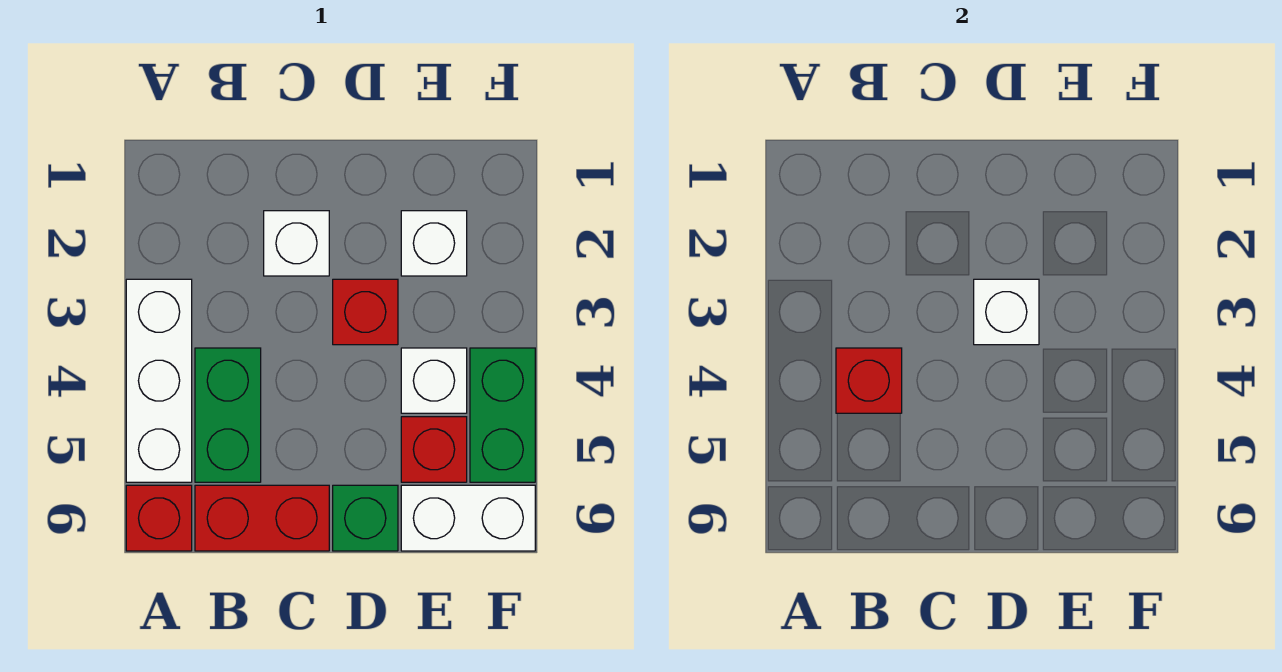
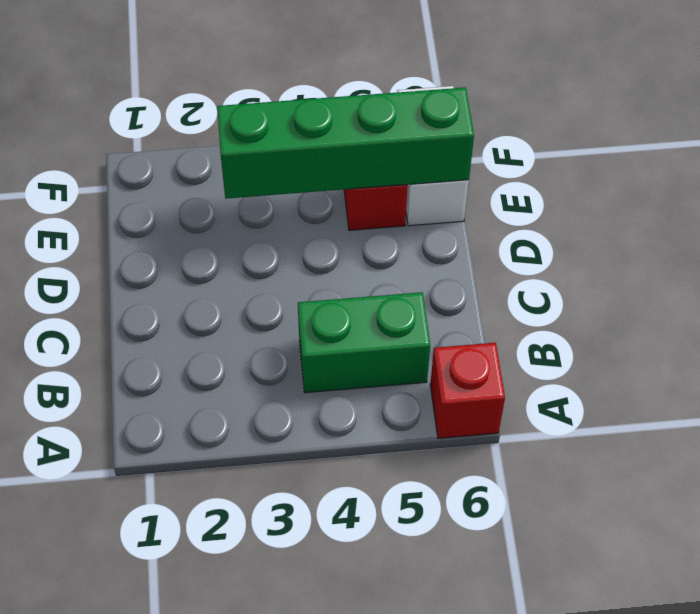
green brick E3:E6 level 2 -> none
none -> white brick A3:A5 level 1
none -> red brick B6:C6 level 1
none -> white brick C2 level 1

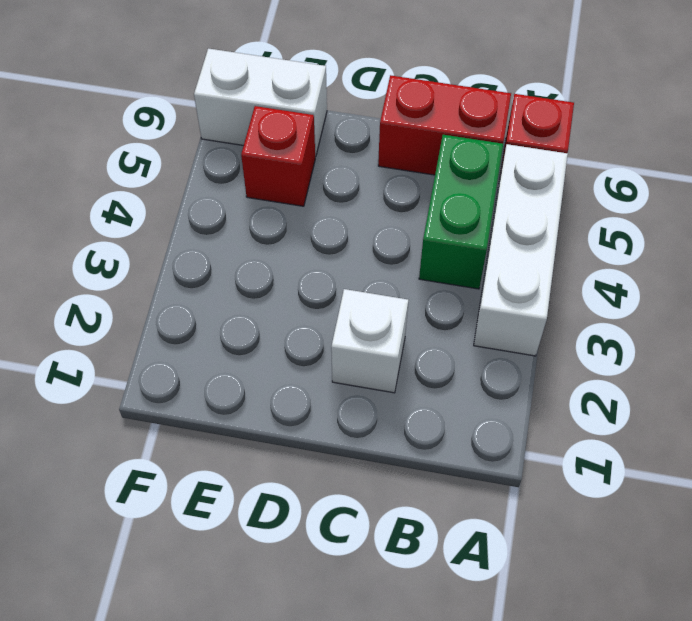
none -> red brick D3 level 1
none -> green brick D6 level 1
none -> white brick E2 level 1

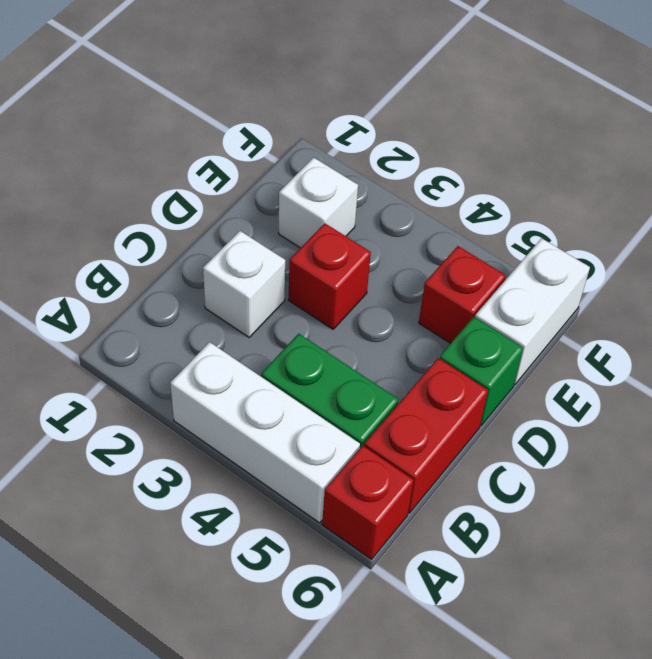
none -> white brick E4 level 1
none -> green brick F4:F5 level 1
none -> red brick B4 level 2

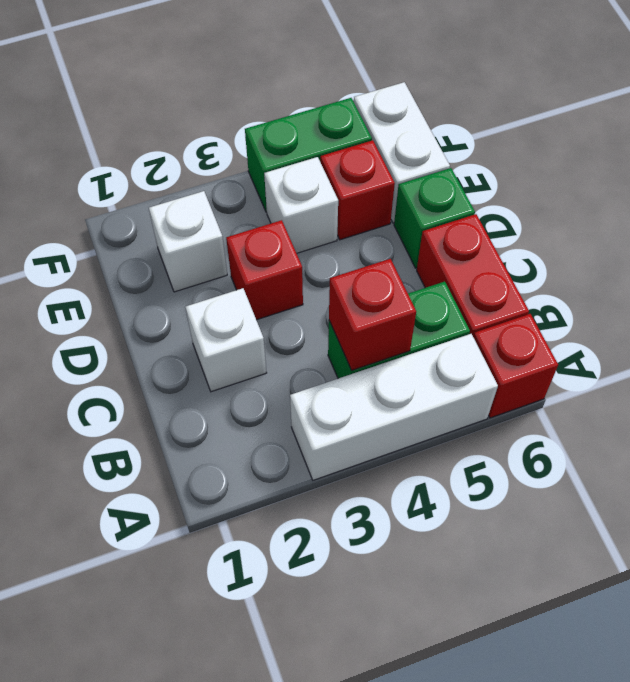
none -> white brick D3 level 2

